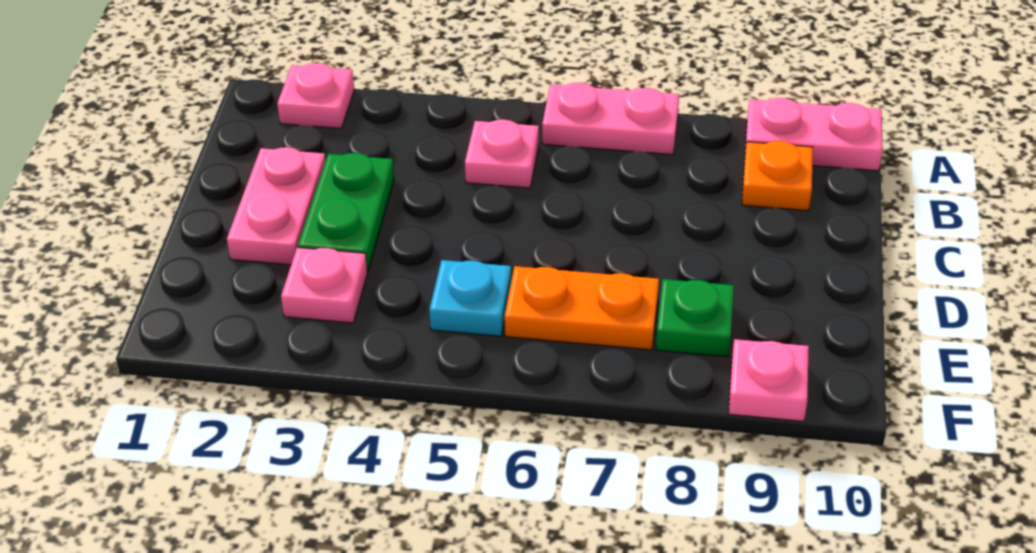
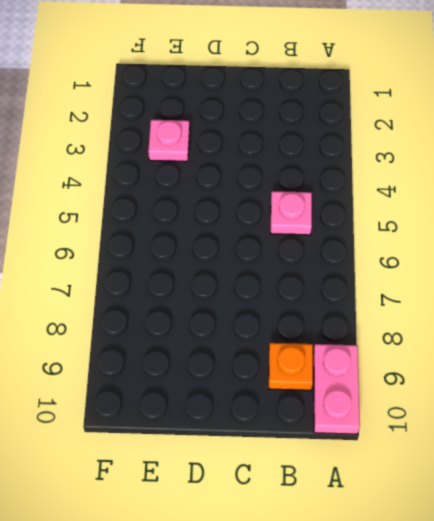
none -> pink plate A2 level 1
none -> pink plate A6:A7 level 1
none -> pink plate C2:D2 level 1

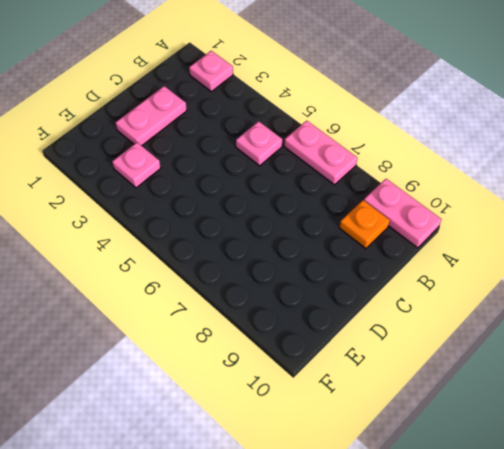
none -> green plate C3:D3 level 1
none -> cyan plate E5 level 1
none -> orange plate E6:E7 level 1

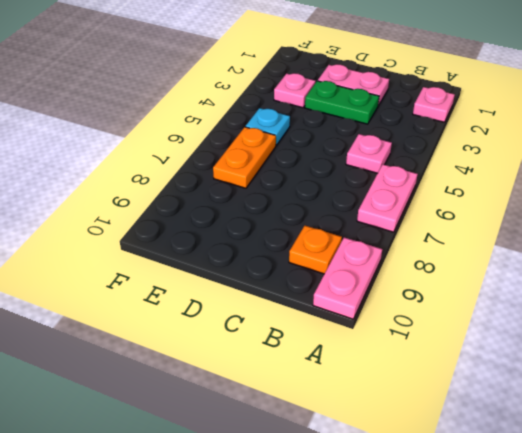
none -> green plate E8 level 1
none -> pink plate F9 level 1

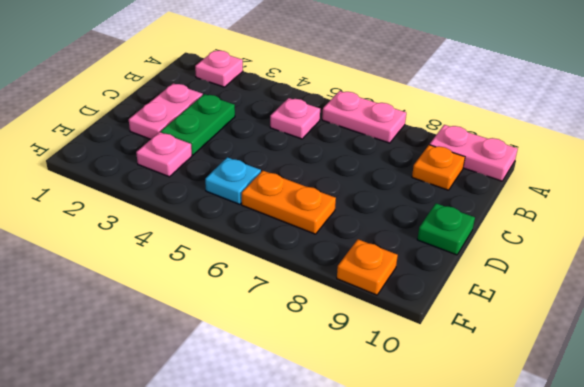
green plate D10 level 1 -> green plate E8 level 1
orange plate F9 level 1 -> pink plate F9 level 1

